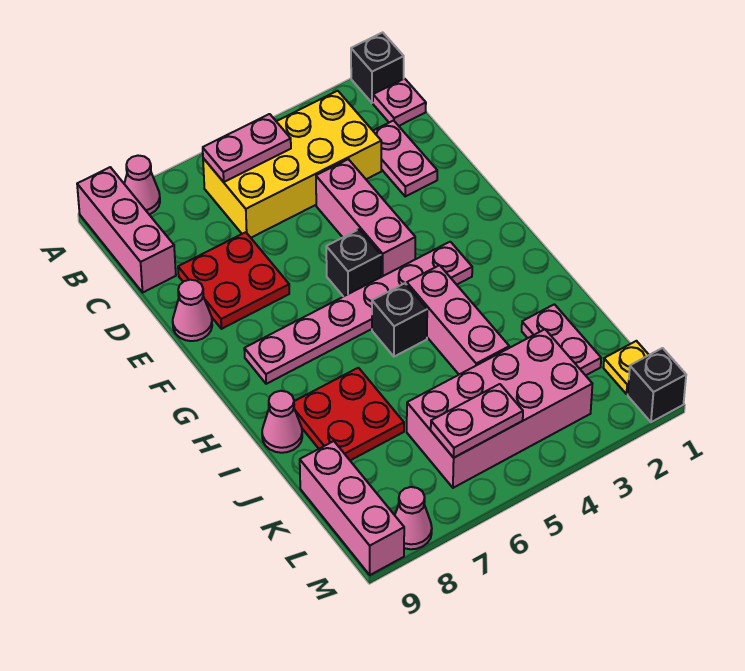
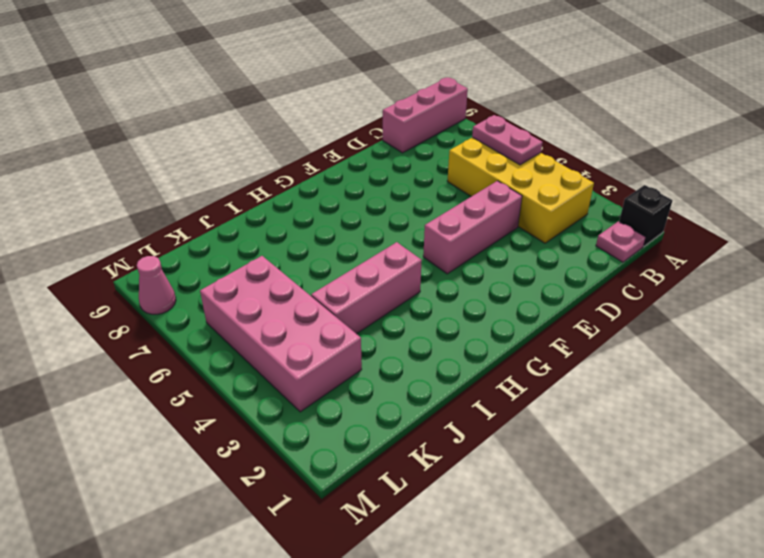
none -> pink cone A8 level 1
none -> pink plate C2:D2 level 1
none -> red plate D7:E8 level 1

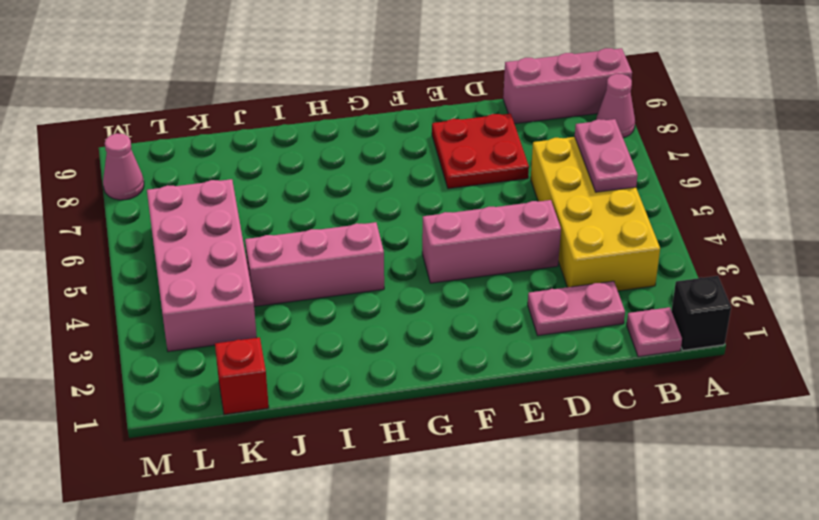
red brick K1 level 1 -> none
none -> pink cone E9 level 1
none -> black brick F5 level 1
none -> pink plate G3:G8 level 1

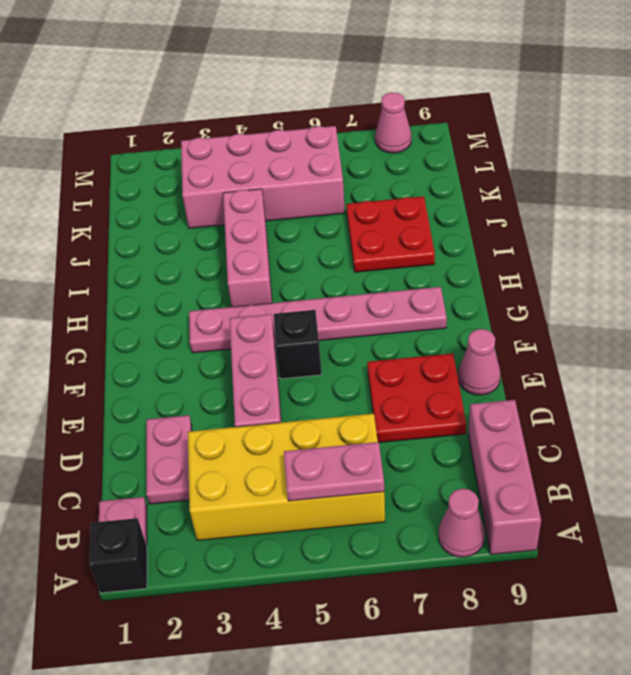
none -> black brick H5 level 1
none -> pink cone I9 level 1
none -> pink plate J2:K2 level 1

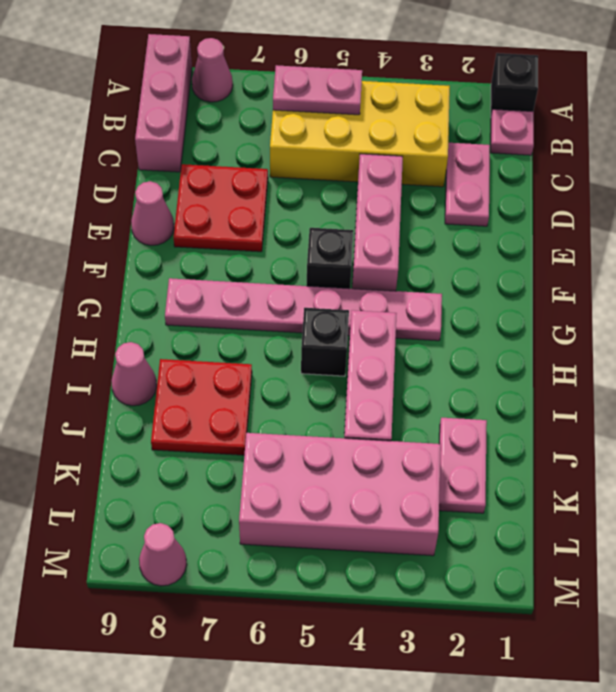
none -> pink brick K9:M9 level 1
none -> yellow plate L1 level 1
none -> black brick M1 level 1

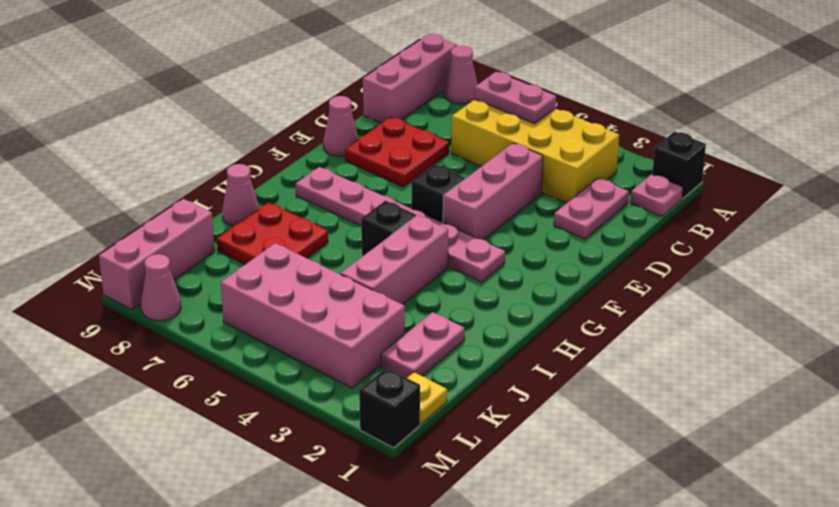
none -> pink plate L5:L6 level 2

